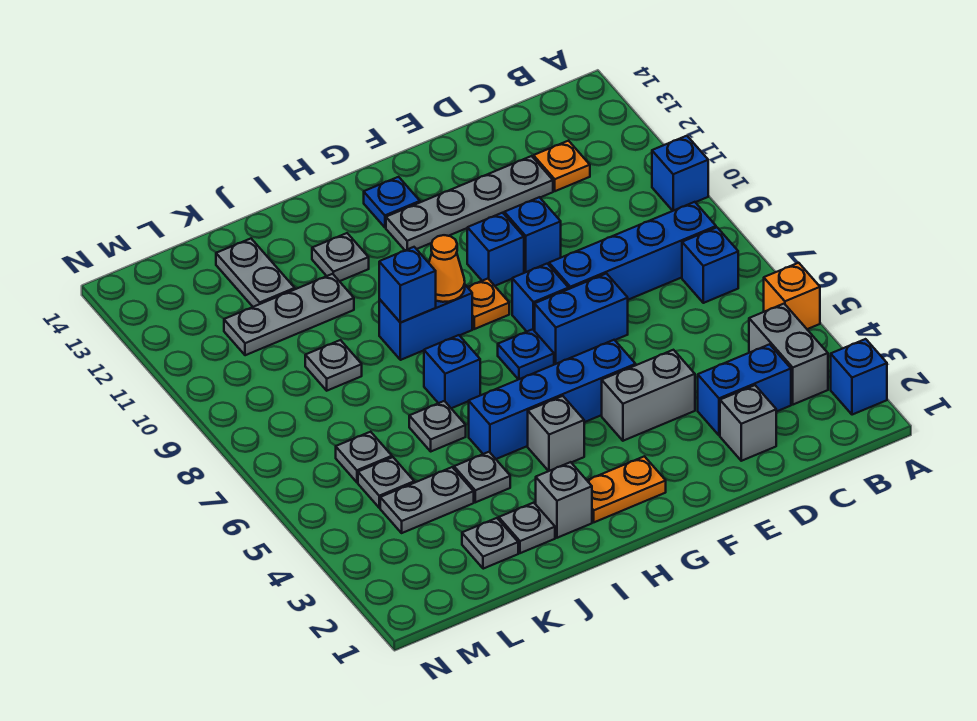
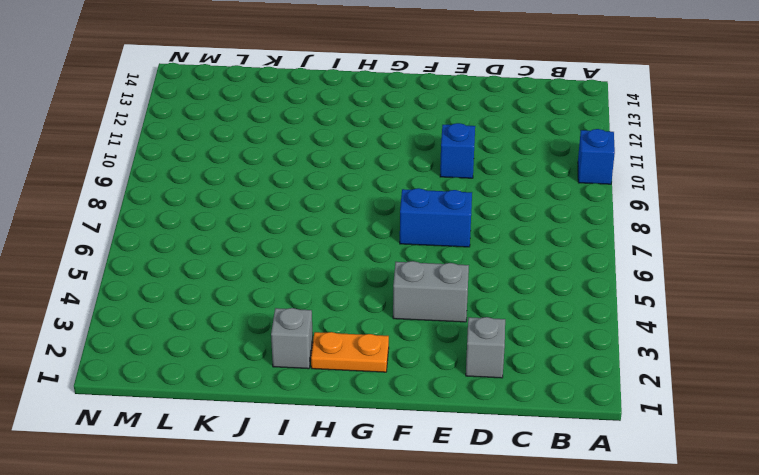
none -> blue brick A2 level 1
none -> orange brick A5 level 1
none -> grey brick B3:B4 level 1
none -> blue brick B7 level 1

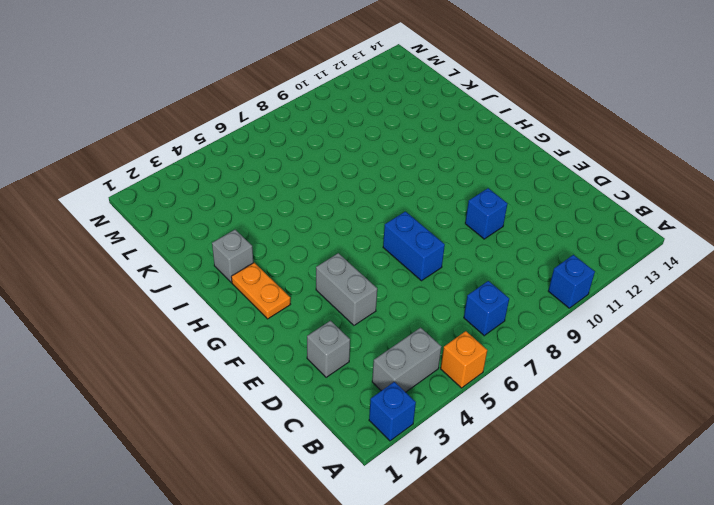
none -> blue brick B8:E8 level 1
none -> blue brick C3:D3 level 1
none -> orange plate C12 level 1
none -> grey plate D12:G12 level 1

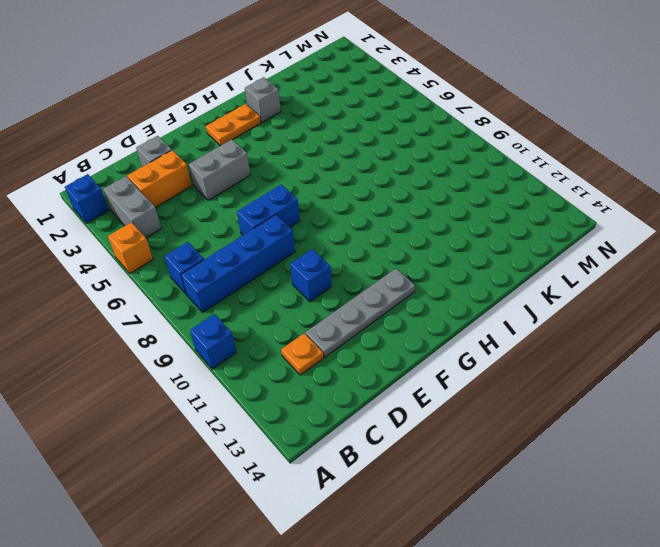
orange brick C3:D3 level 1 -> blue brick C3:D3 level 1
none -> blue brick F5:I5 level 1
none -> blue brick F8 level 1
none -> blue brick F10 level 1
none -> blue plate G7 level 1

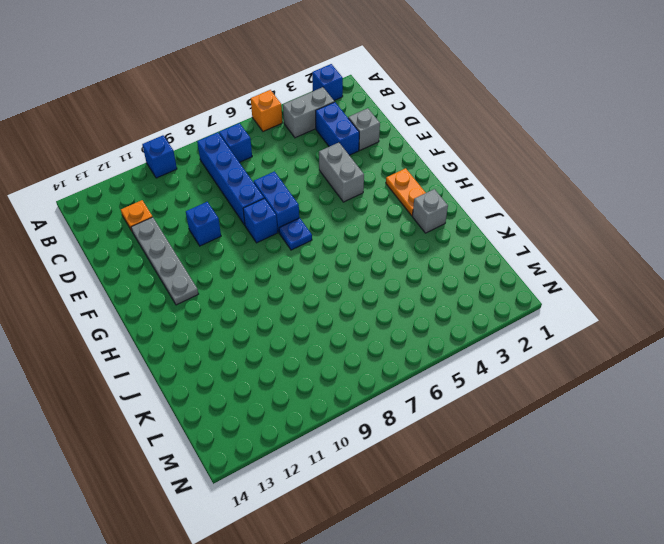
none -> blue brick F5:I5 level 1
none -> blue brick F10 level 1
none -> orange plate G9 level 1
none -> blue plate G13 level 1

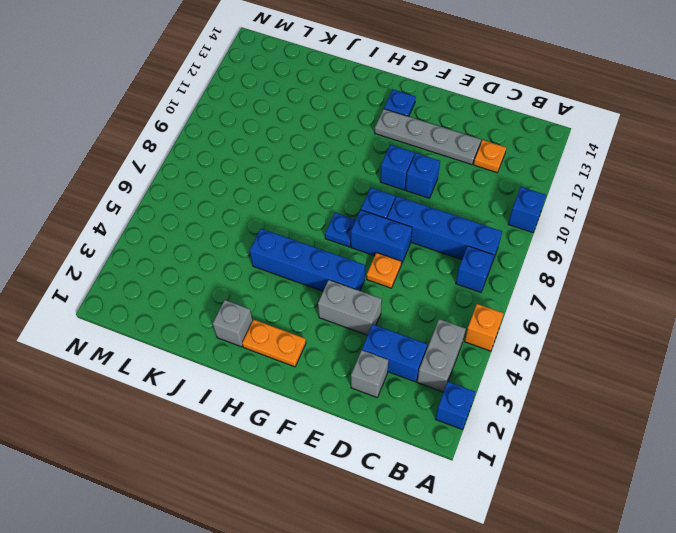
orange plate E6 level 1 -> orange plate G9 level 1
none -> grey brick H4 level 1
none -> blue brick H9:I9 level 1
none -> blue brick I7 level 1
none -> grey plate I12 level 1

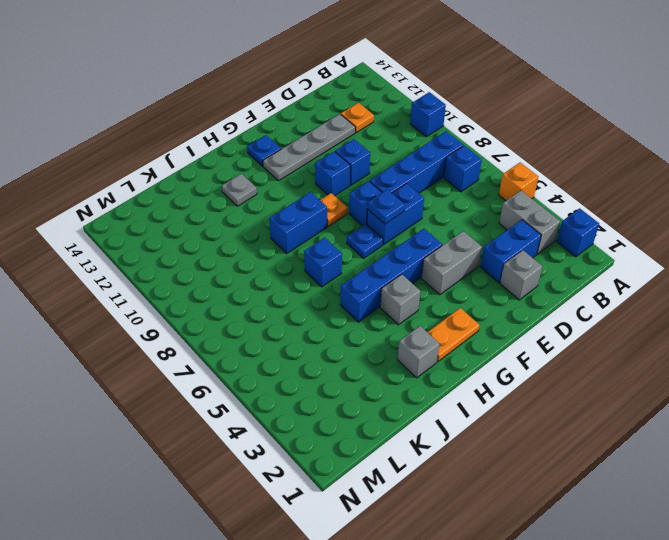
blue plate F7 level 2 -> none
none -> grey plate J2 level 1
none -> grey plate J4 level 1
none -> grey plate J6 level 1
none -> grey plate J11:L11 level 1

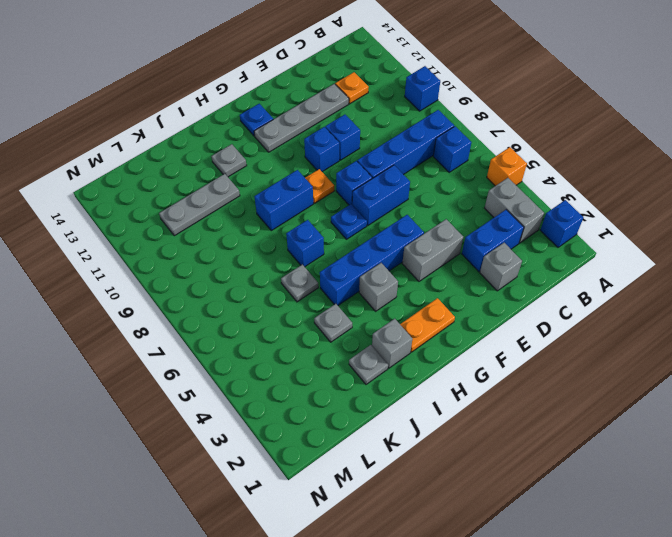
none -> grey plate K2 level 1
none -> grey plate K4:L4 level 1
none -> grey plate K9 level 1
none -> grey plate K12:K13 level 1

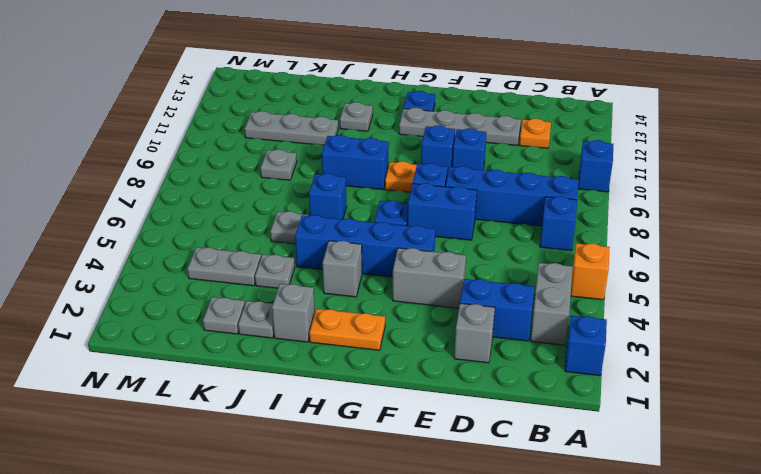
none -> grey plate K12:K13 level 1
none -> grey plate L5 level 1
none -> grey plate L6 level 1
none -> orange cone H9 level 2

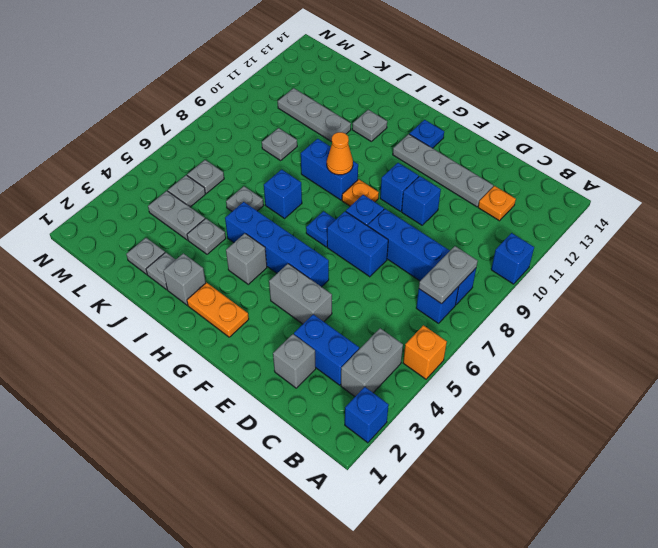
grey plate B7:B8 level 2 -> grey plate K12:K13 level 1
none -> blue brick I9 level 2

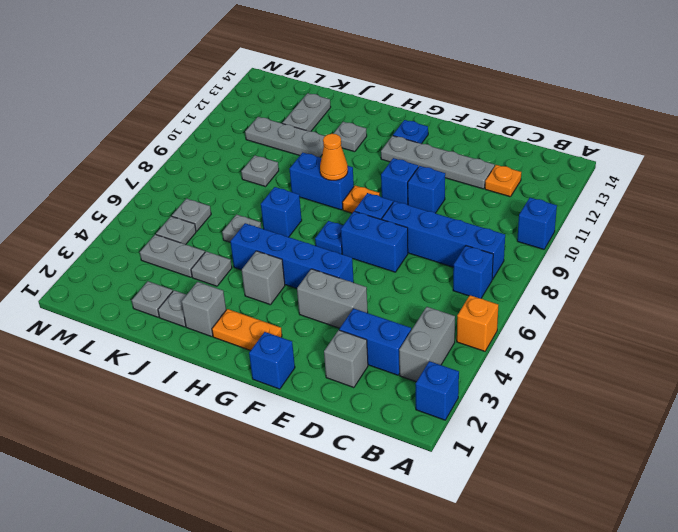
blue brick F1 level 1 -> blue brick I9 level 2

